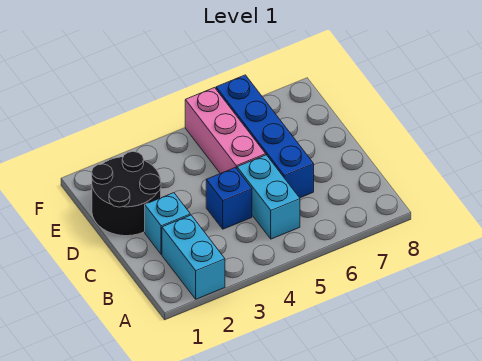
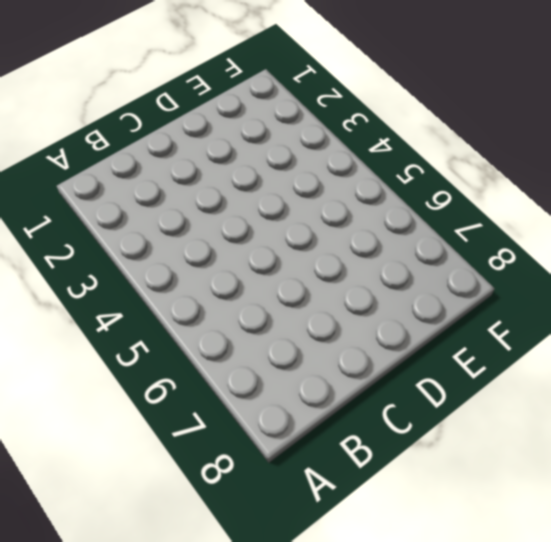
none -> cyan brick A2:B2 level 1
none -> cyan brick B5:C5 level 1

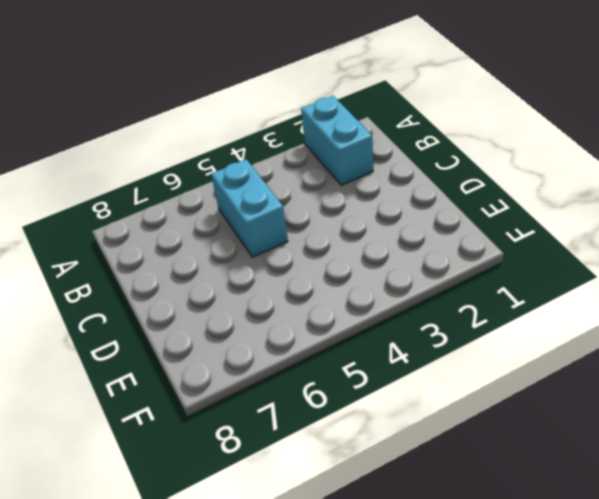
none -> cyan brick C2 level 1
none -> blue brick C4 level 1

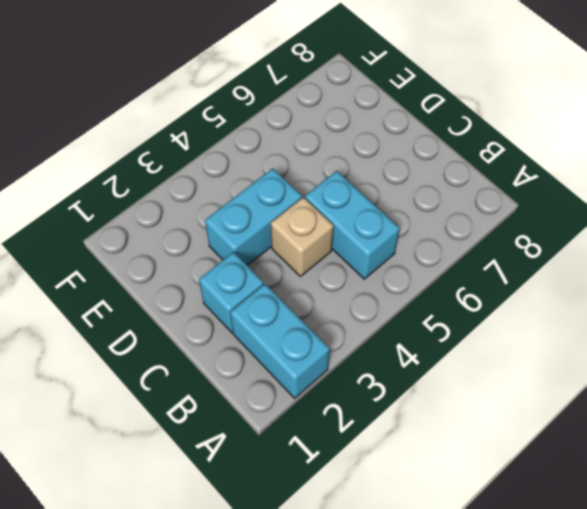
tan brick C4 level 1 -> blue brick C4 level 1
cyan brick D3:D4 level 1 -> none
none -> blue brick C6:F6 level 1
none -> black round brick D1:E2 level 1

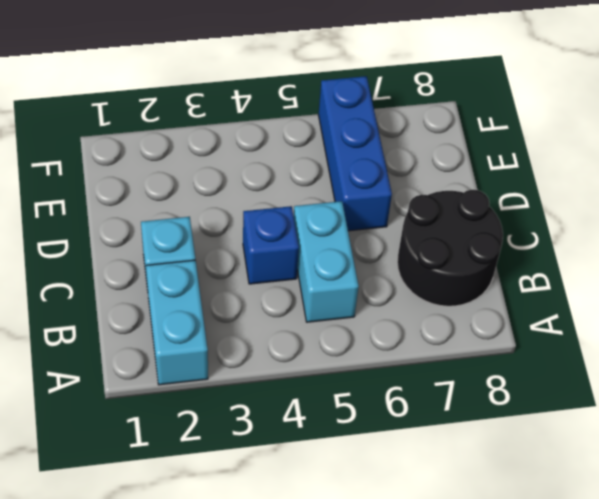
black round brick B7:C8 level 1 -> black round brick D1:E2 level 1
blue brick D6:F6 level 1 -> blue brick C6:F6 level 1
none -> pink brick D5:F5 level 1

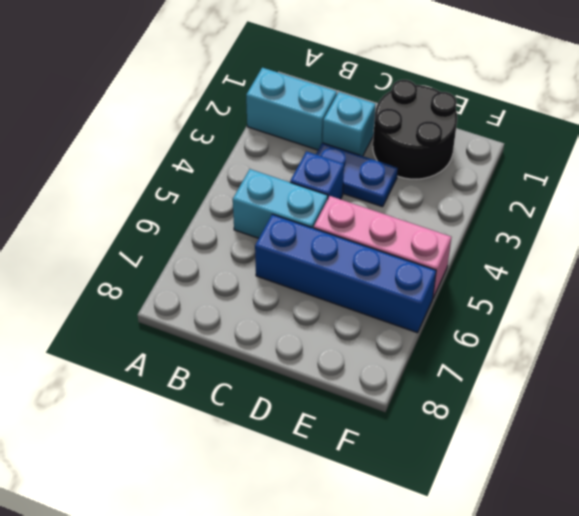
blue plate C3:D3 level 1 -> none

